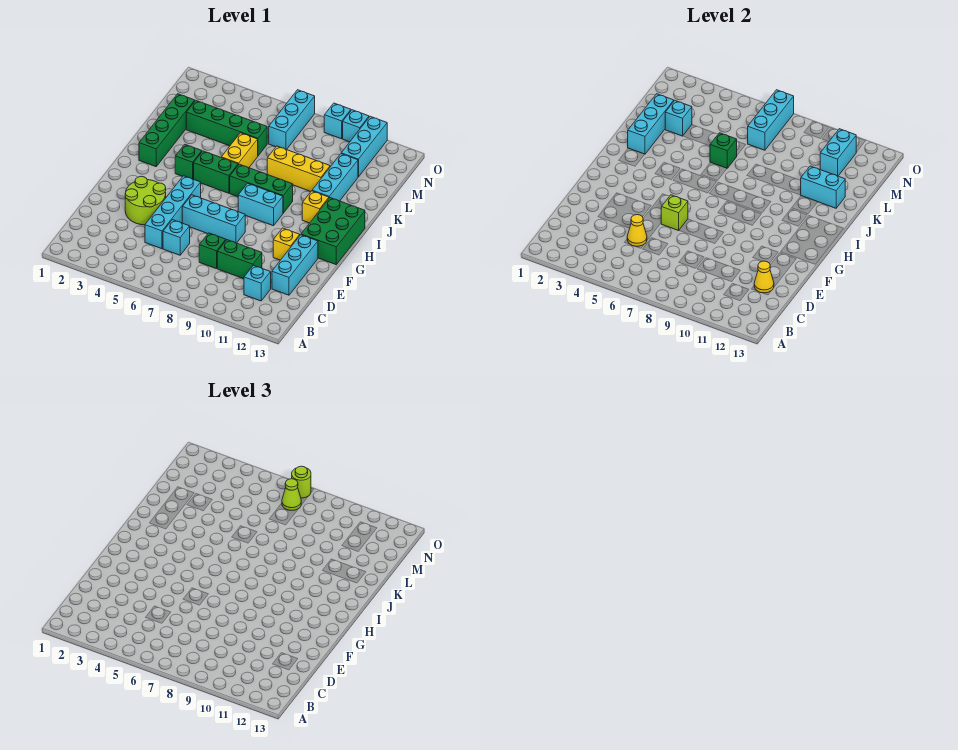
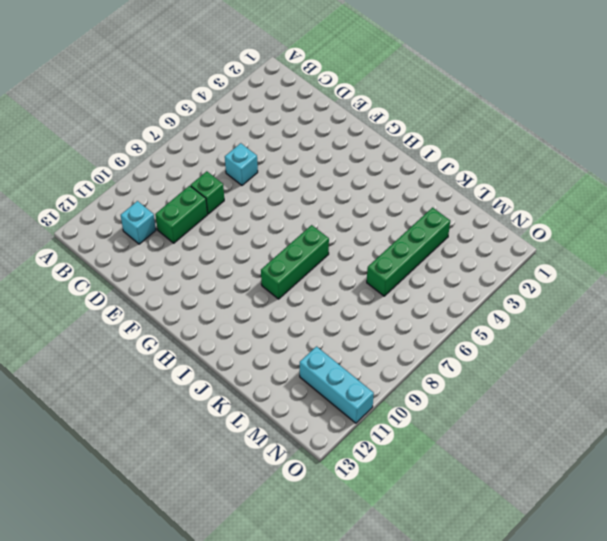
none -> cyan brick D5:G5 level 1
none -> cyan brick D12:F12 level 1
none -> lime round brick E3:F4 level 1
none -> cyan brick F6:F8 level 1

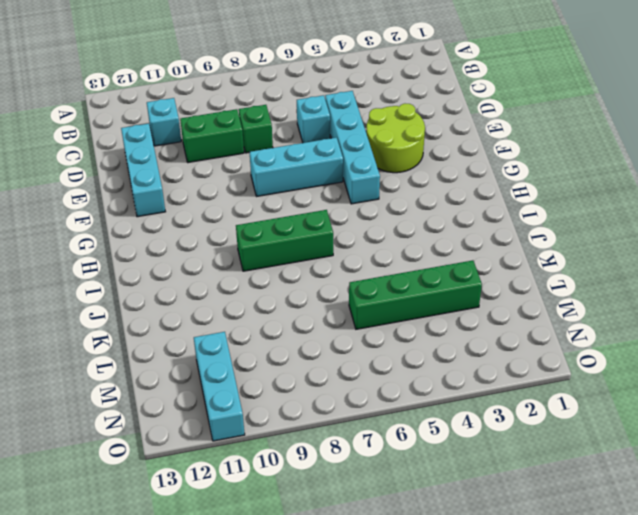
none -> yellow brick F11 level 1
none -> green brick G12:I13 level 1
none -> cyan brick H8:H9 level 1
none -> green brick I2:L2 level 1

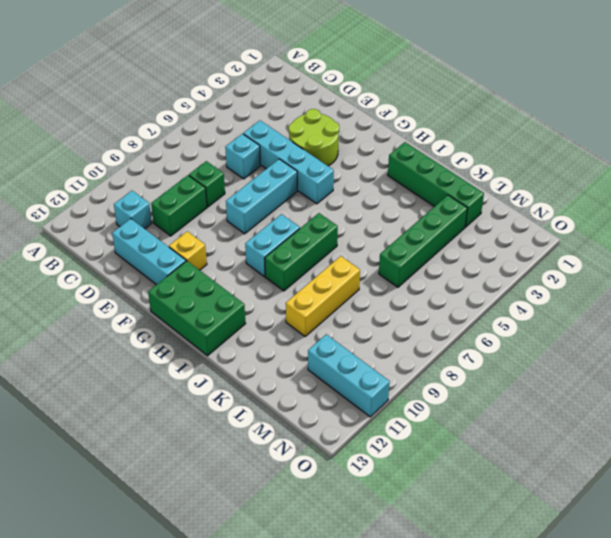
none -> green brick I4 level 1
none -> green brick I5:I6 level 1
none -> yellow brick I11 level 1
none -> yellow brick J6:K6 level 1

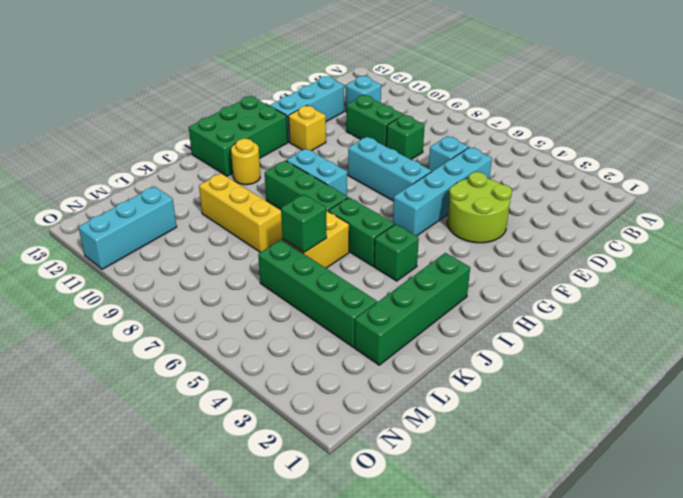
yellow round brick I11 level 1 -> yellow brick I11 level 1
none -> cyan brick J11:L11 level 1
none -> cyan brick M7:O7 level 1
none -> cyan brick O9 level 1
none -> cyan brick O10 level 1

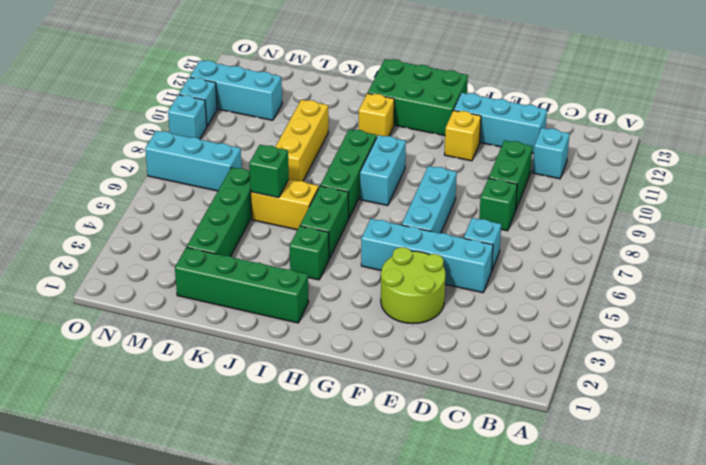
none -> cyan brick J11:L11 level 1
none -> yellow cone D5 level 2
none -> yellow cone D12 level 2
none -> lime brick F6 level 2

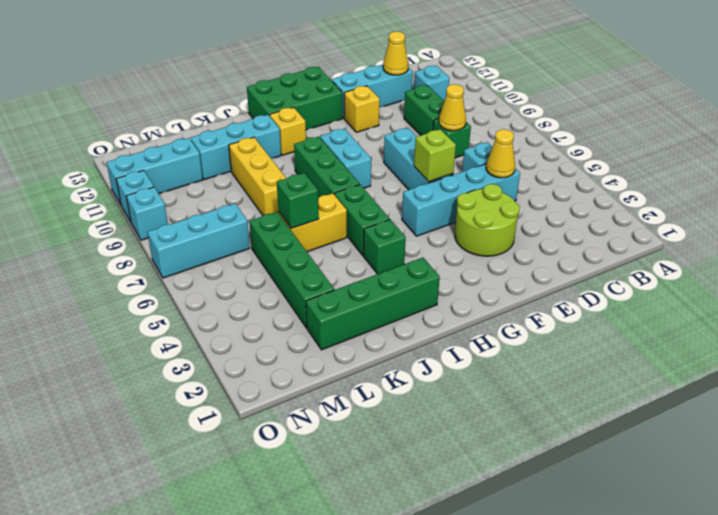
yellow cone D8 level 2 -> none
none -> cyan brick J2:L2 level 2
none -> cyan brick K11:K12 level 2
none -> cyan brick L3 level 2
none -> cyan brick M7:O7 level 2

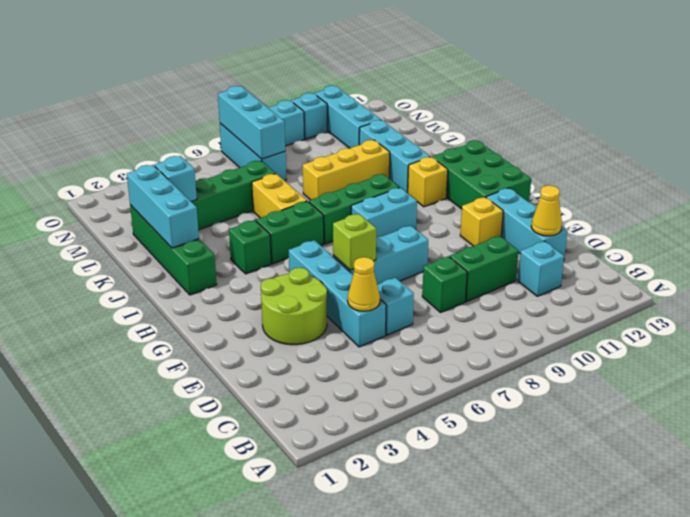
none -> green brick K6 level 2
none -> cyan brick K11:K12 level 2
none -> cyan brick M11:N11 level 2
none -> lime cone N7 level 3

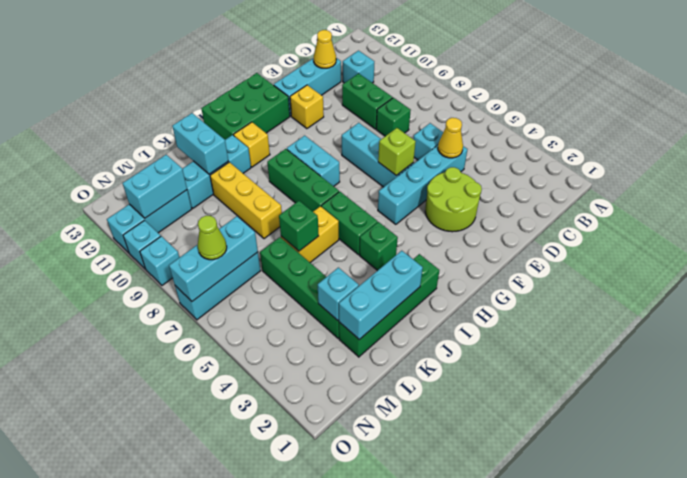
none -> lime round brick O7 level 3

